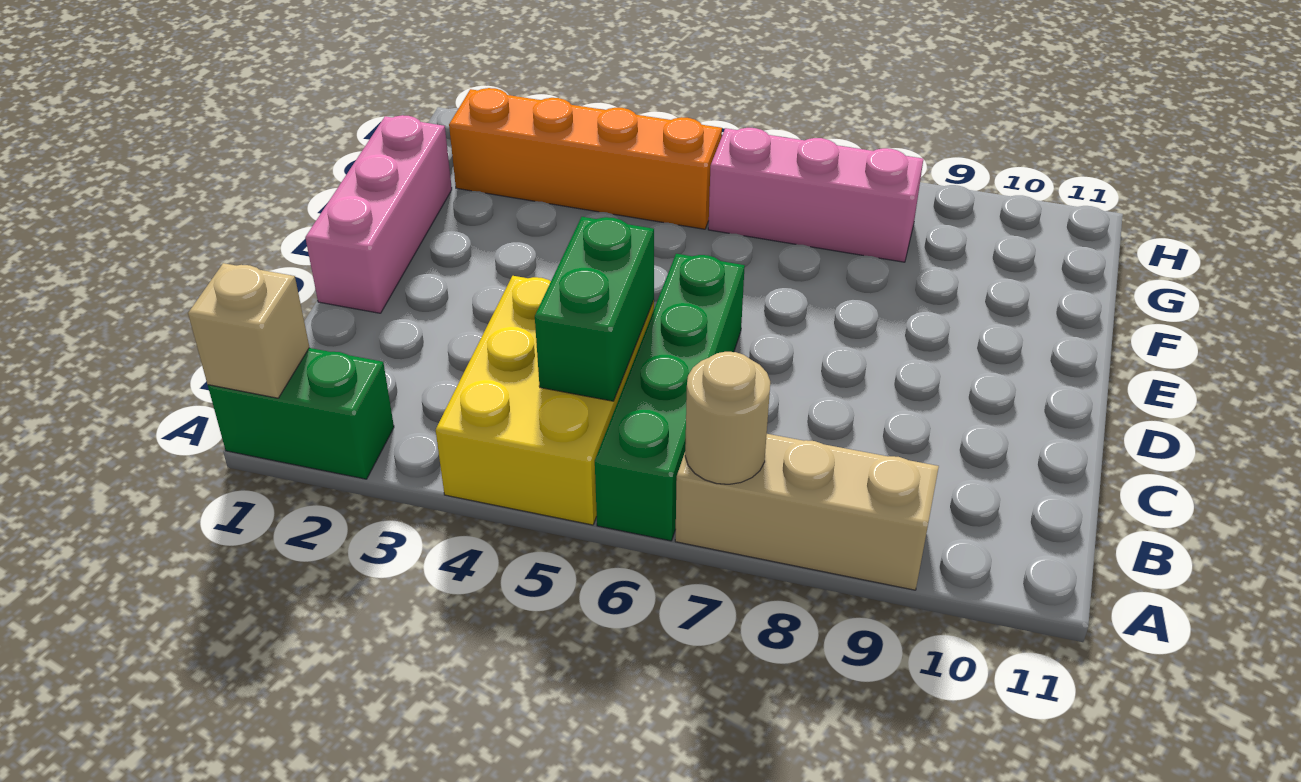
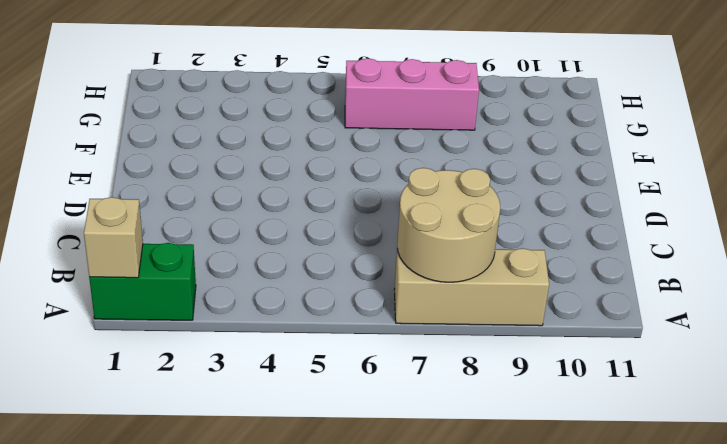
tan round brick A7:B8 level 2 -> tan round brick A7 level 2
none -> yellow brick A4:C5 level 1
none -> green brick A6:D6 level 1

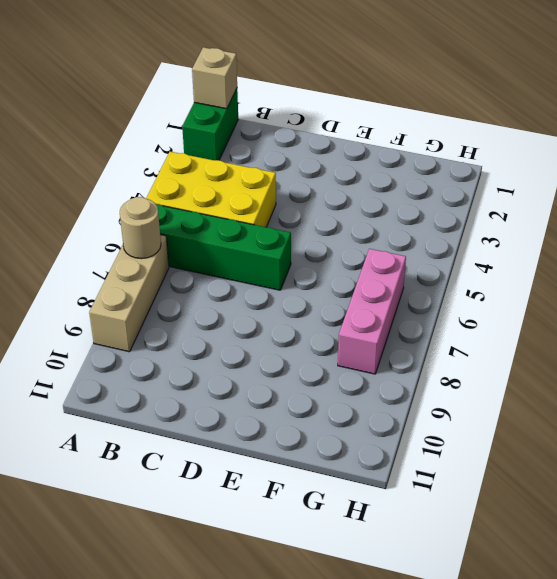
none -> pink brick D1:F1 level 1
none -> orange brick G2:G5 level 1

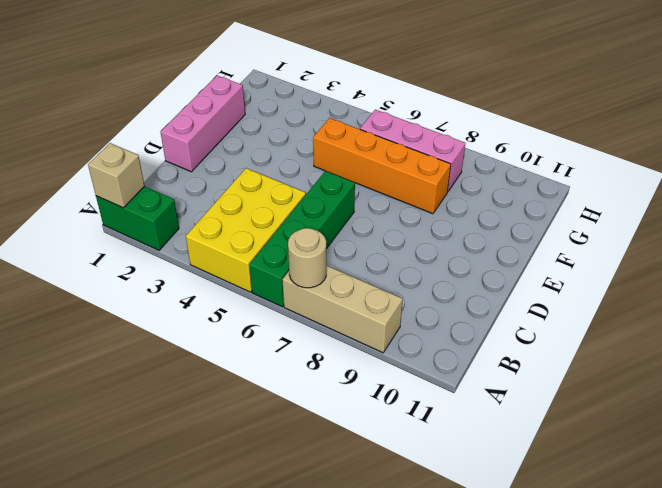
orange brick F5:F8 level 1 -> orange brick G2:G5 level 1
none -> green brick B5:C5 level 2

